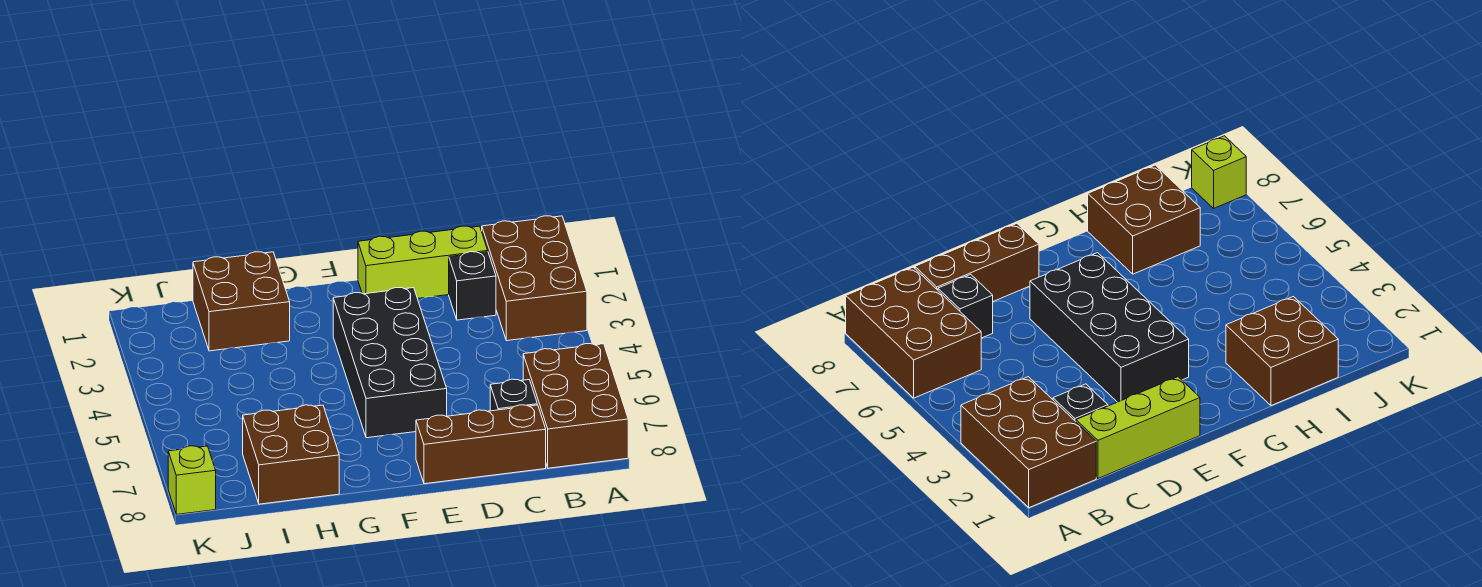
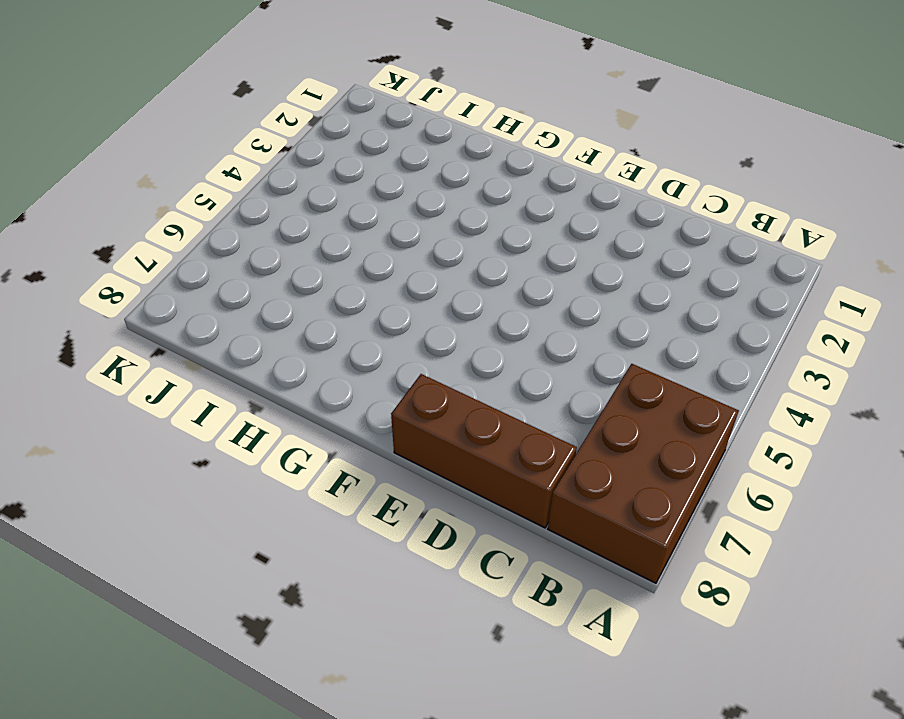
none -> brown brick A1:B3 level 1
none -> lime brick C1:E1 level 1

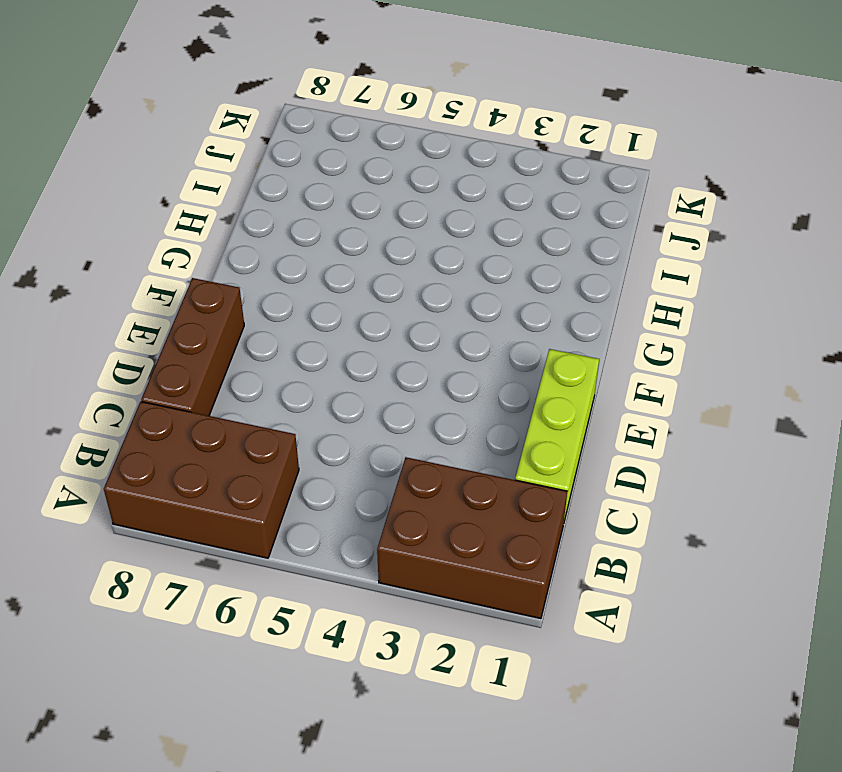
none -> black brick C2 level 1
none -> black brick C7 level 1

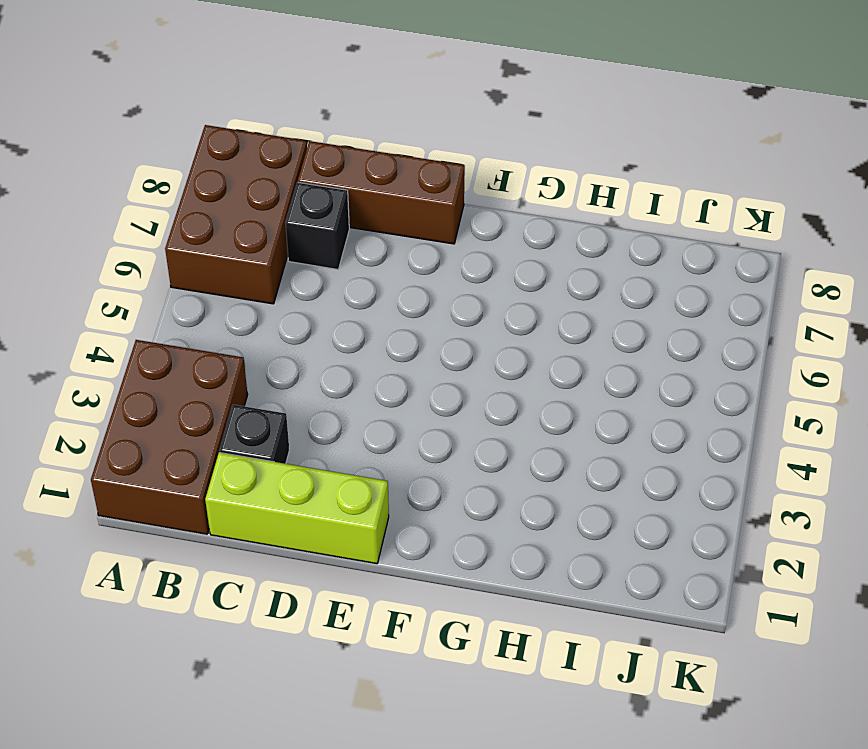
none -> black brick E3:F6 level 1
none -> brown brick H1:I2 level 1

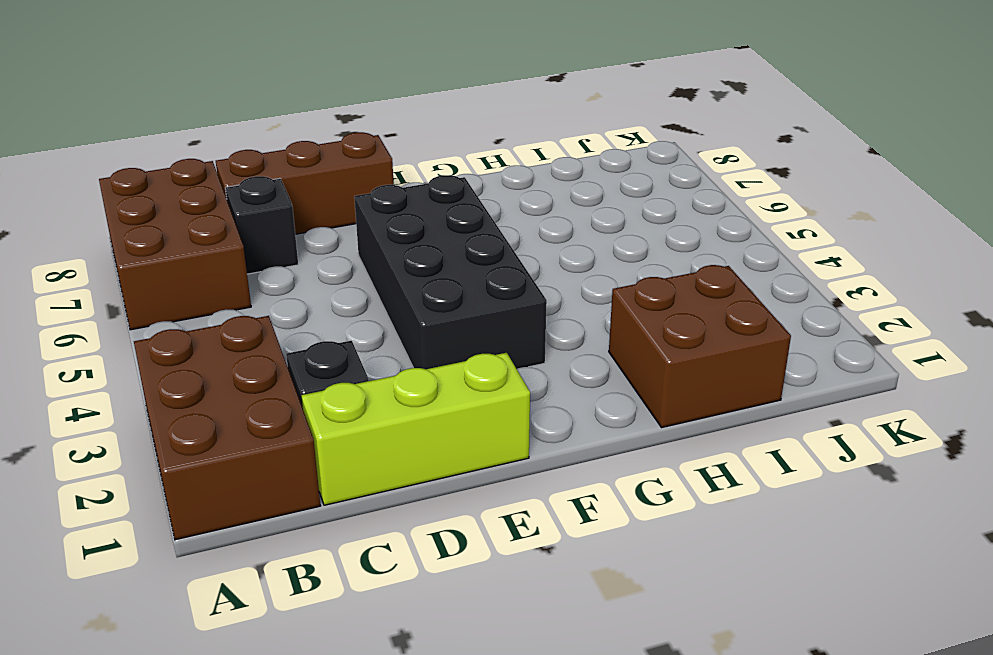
none -> brown brick H7:I8 level 1
none -> lime brick K8 level 1

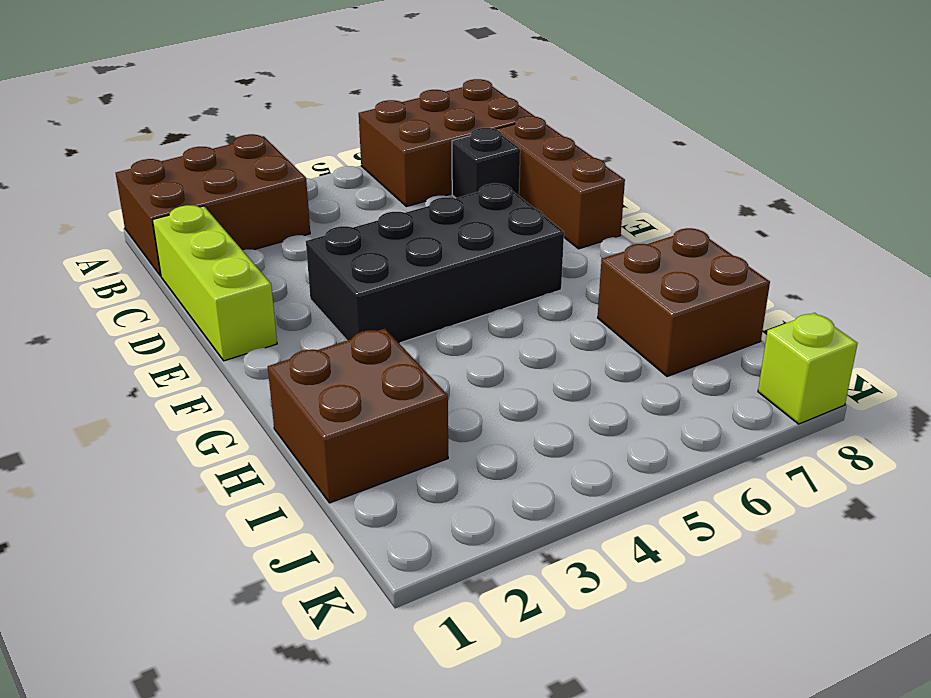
none -> black brick C2 level 1

